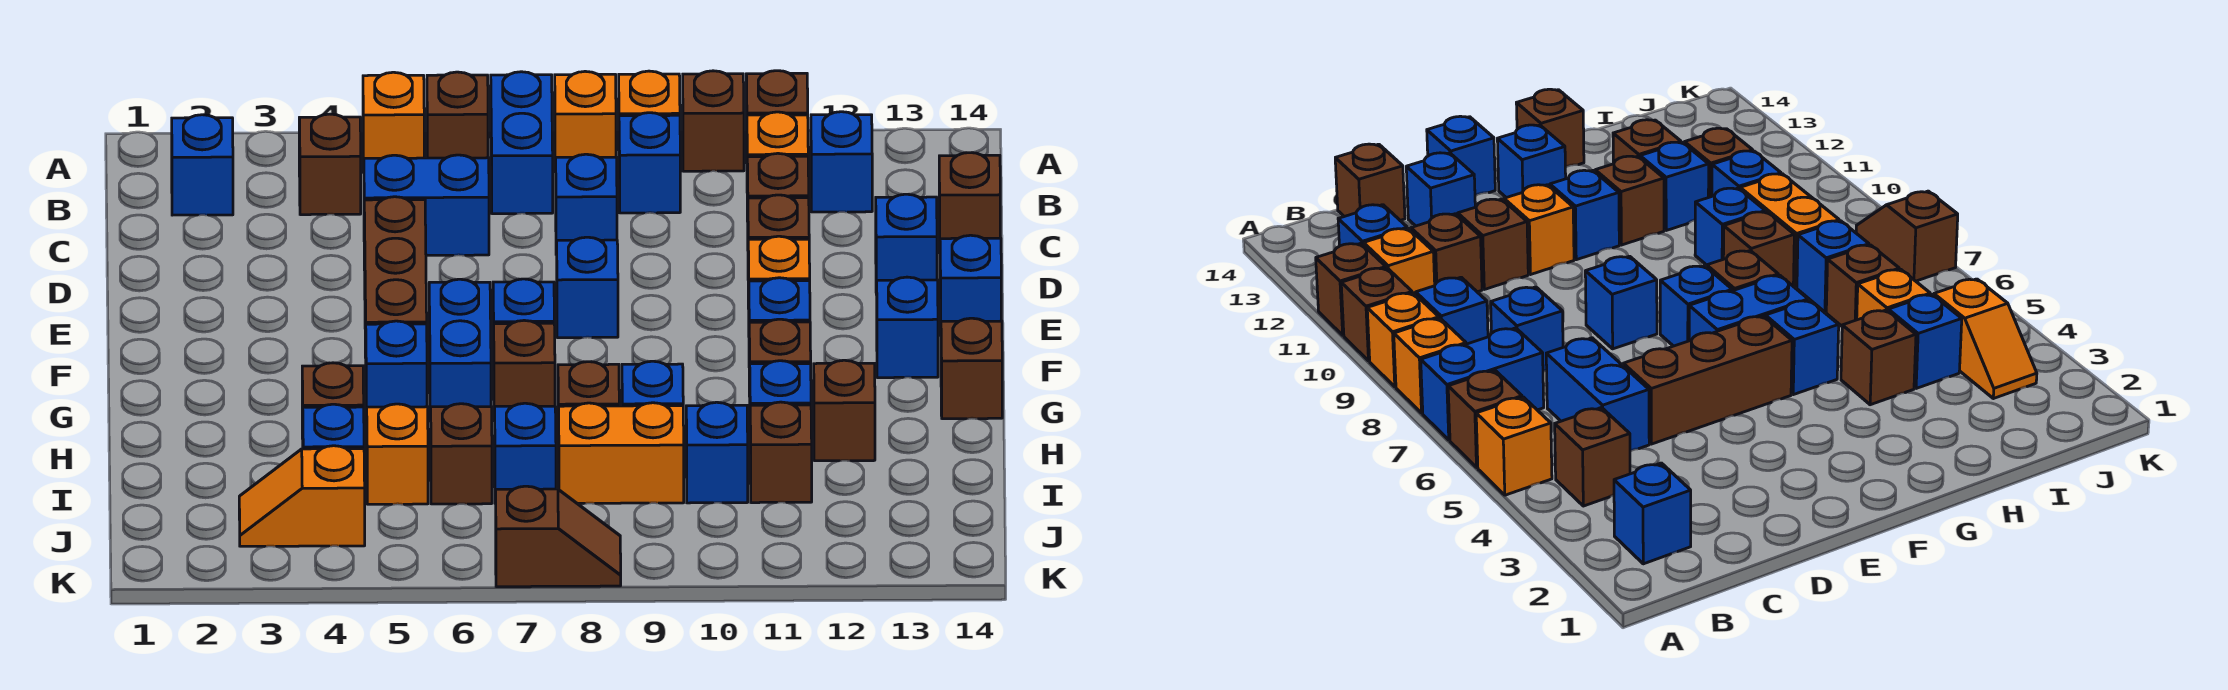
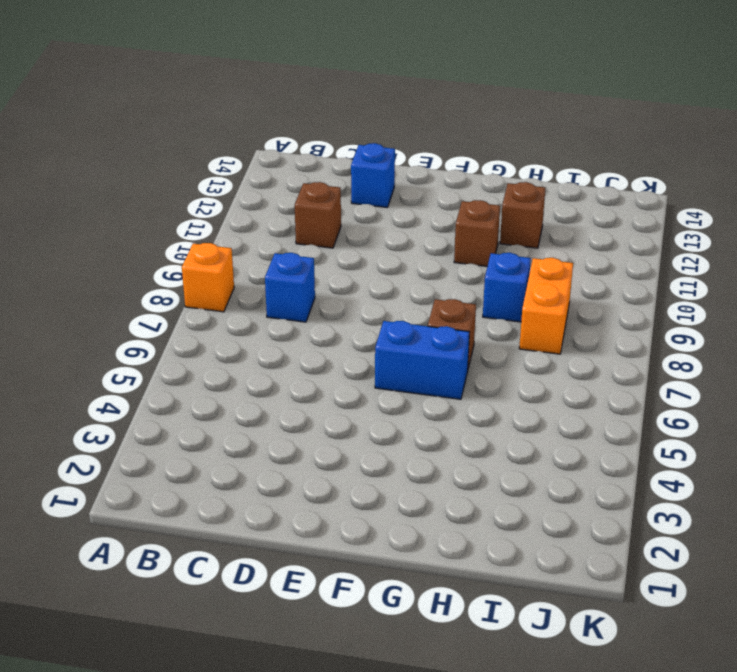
none -> orange brick A5 level 1
none -> brown brick A6 level 1
none -> blue brick A7:B7 level 1
none -> orange brick A9 level 1

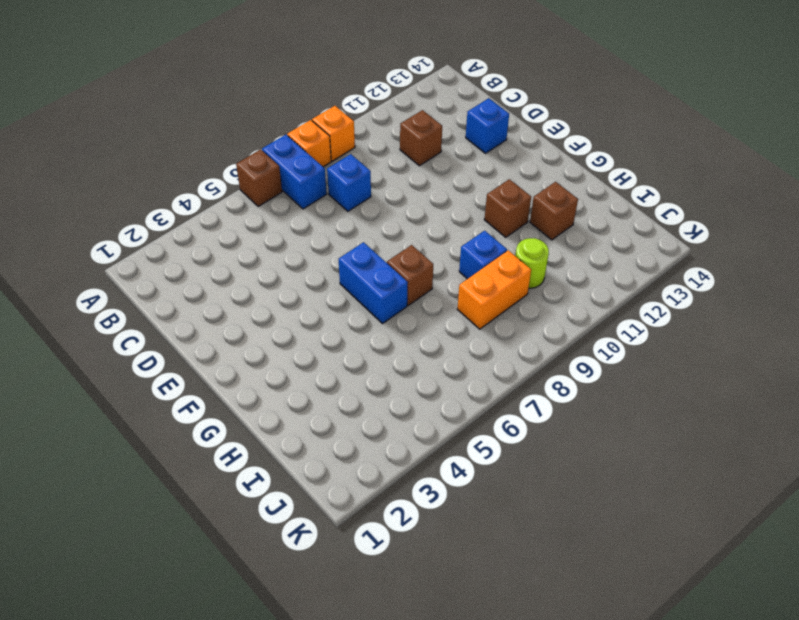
lime round brick I10 level 1 -> blue brick I10 level 1
none -> orange brick A5 level 1
none -> brown brick A10 level 1
none -> brown brick A11 level 1
none -> blue brick B2 level 1

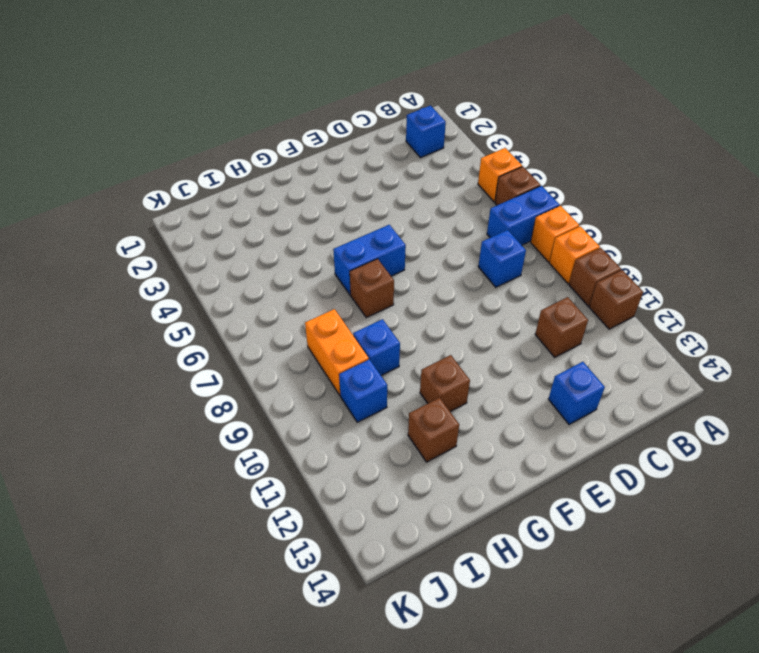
none -> brown brick B4 level 1
none -> blue brick B9 level 1
none -> orange brick B11 level 1
none -> blue brick B12 level 1

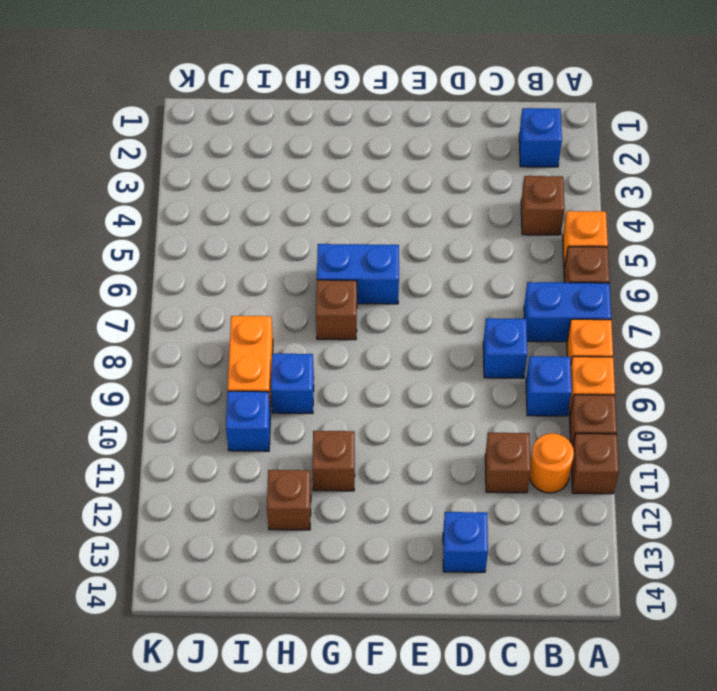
orange round brick B11 level 1 -> orange brick B11 level 1
none -> blue brick B12 level 1
none -> blue brick C5:C6 level 1
none -> brown brick C14 level 1
none -> brown brick D5:F5 level 1

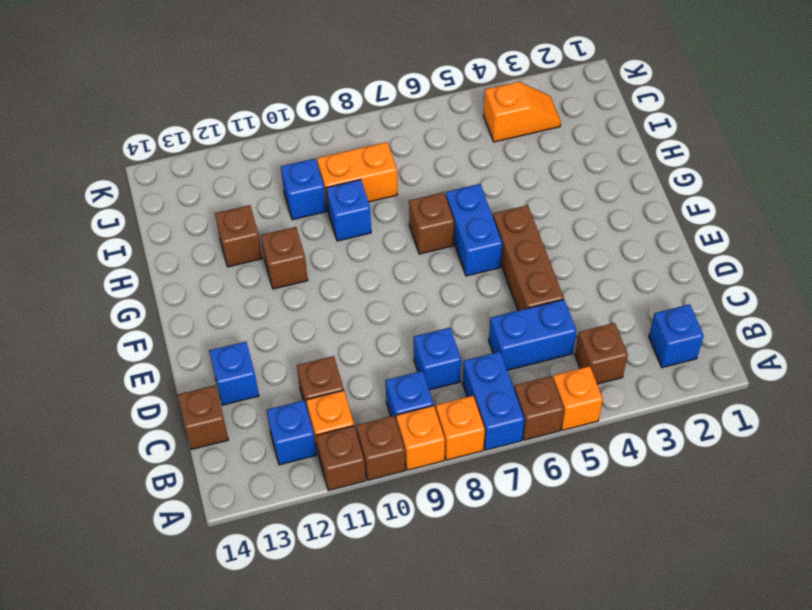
none -> brown brick D11 level 1
none -> blue brick E8 level 1
none -> orange brick E11 level 1
none -> blue brick E14 level 1

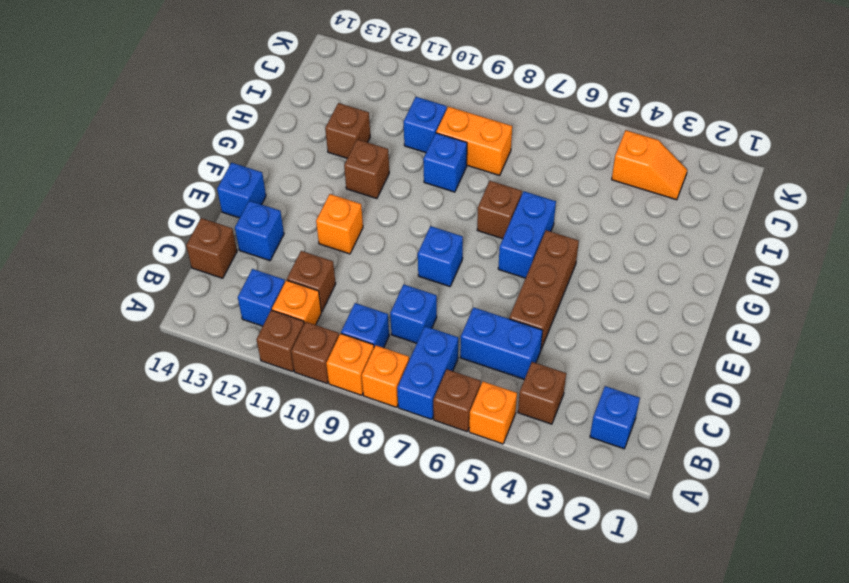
none -> brown brick D11 level 1
none -> blue brick F7 level 1
none -> blue brick F11 level 1
none -> blue brick F13 level 1

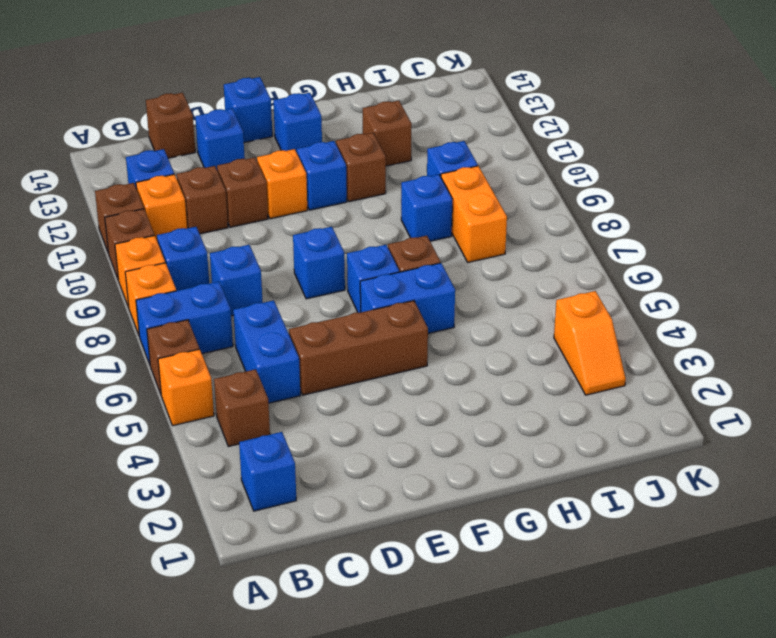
none -> blue brick G5 level 1
none -> brown brick G14 level 1
none -> brown brick H4 level 1
none -> brown brick H8 level 1

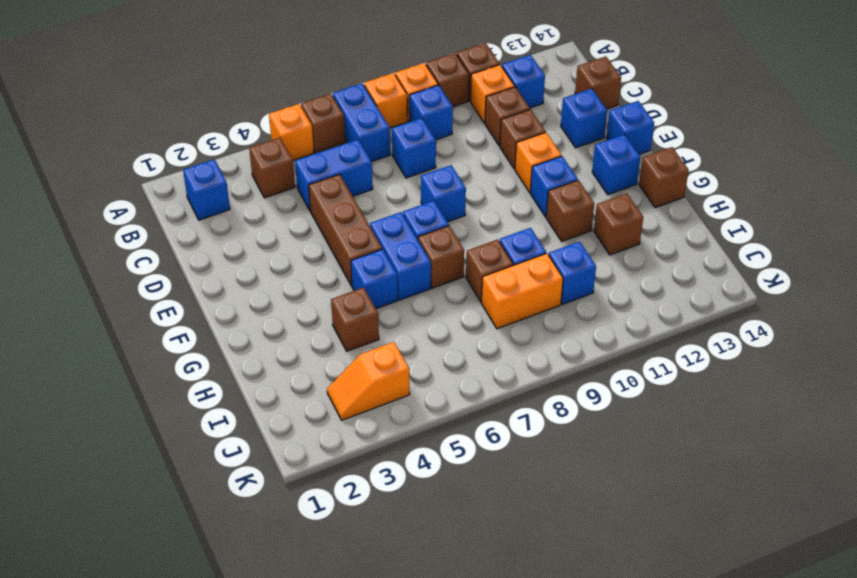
none -> blue brick H11 level 1
none -> blue brick I4 level 1
none -> orange brick I5 level 1
none -> brown brick I6 level 1

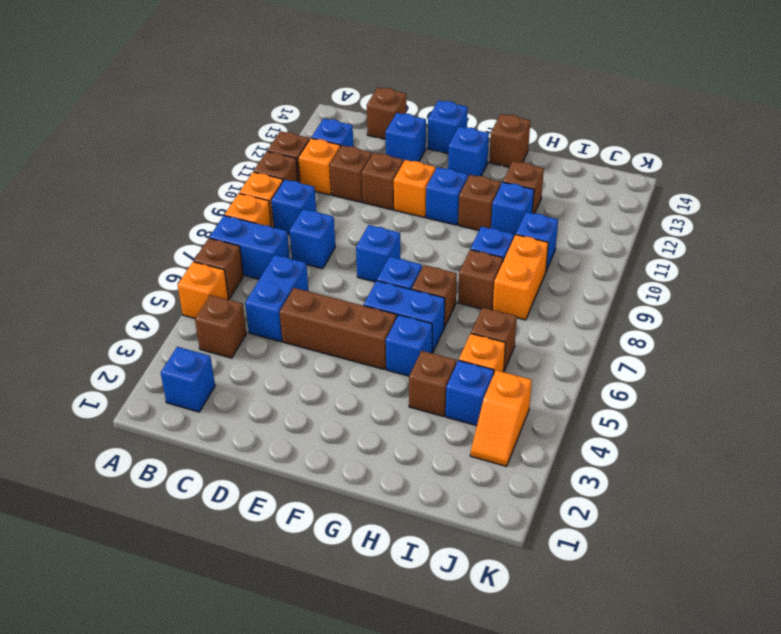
none -> blue brick I7 level 1
none -> brown brick I11 level 1
none -> brown slope K7:K8 level 1 top 7

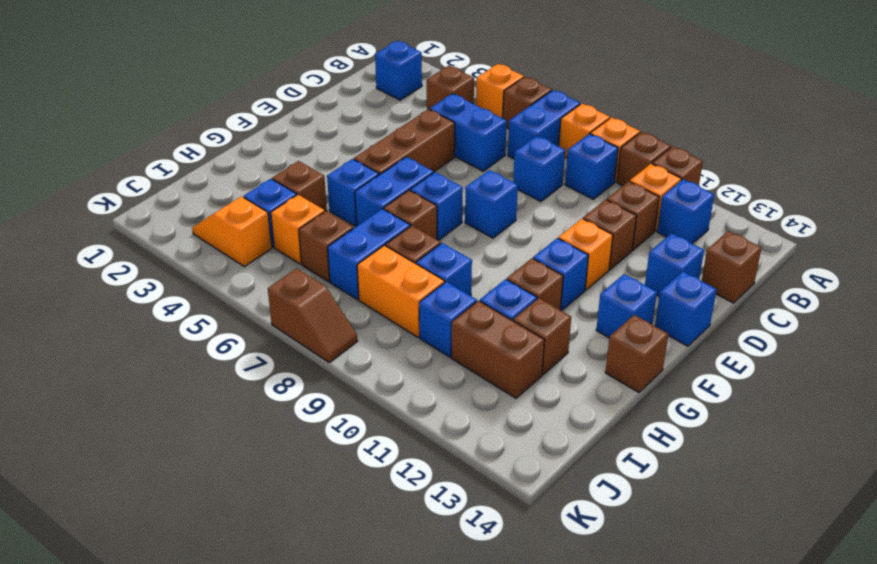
blue brick H7:I7 level 1 -> blue brick I7 level 1
brown brick I11:I12 level 1 -> brown brick I11 level 1

